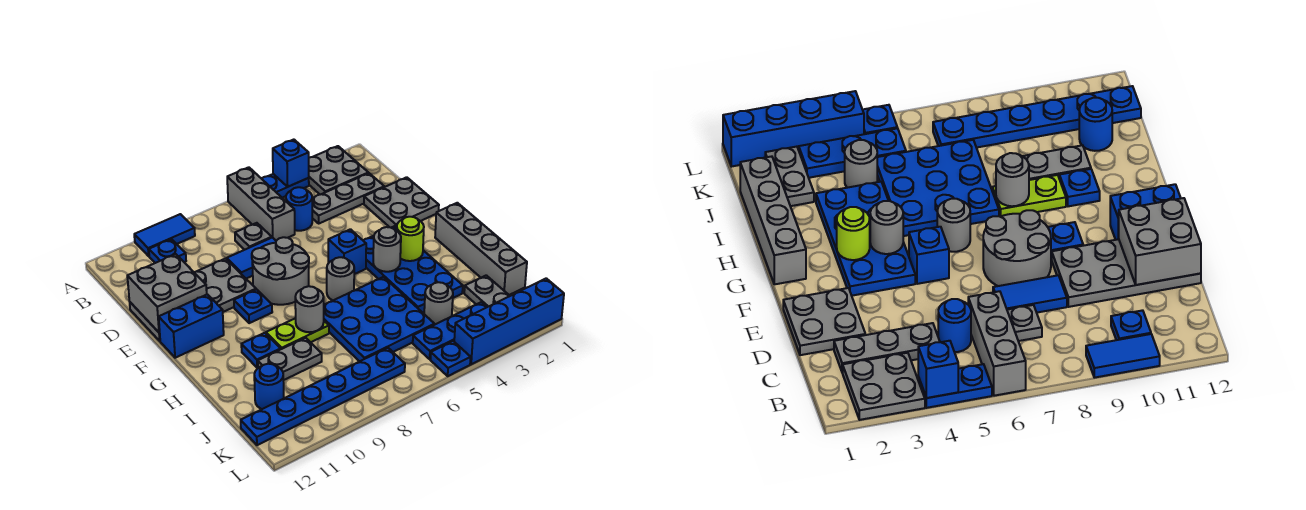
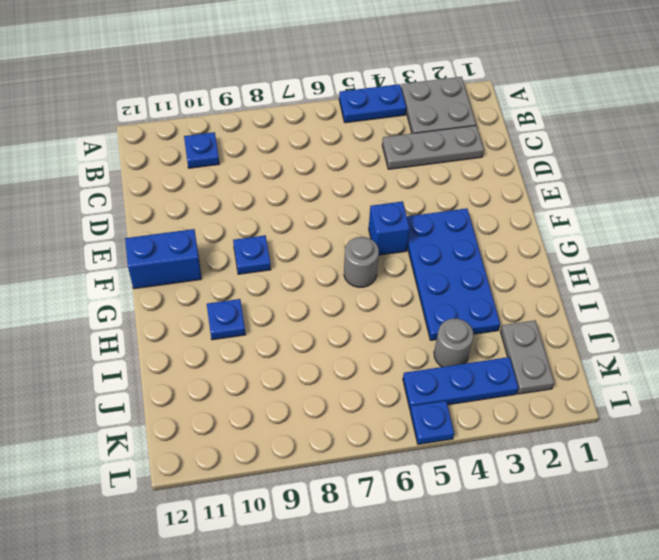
none -> grey brick A6:C6 level 1
none -> blue tile A9:A10 level 1
none -> blue round brick C5 level 1
none -> grey plate C7 level 1

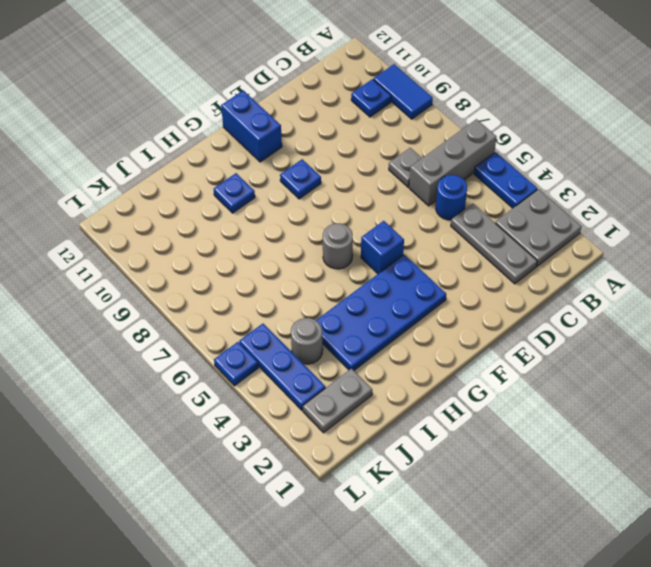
none -> grey plate D1:E2 level 1
none -> blue tile D7:D8 level 1
none -> grey plate D9:E12 level 1
none -> grey round brick E7:F8 level 1

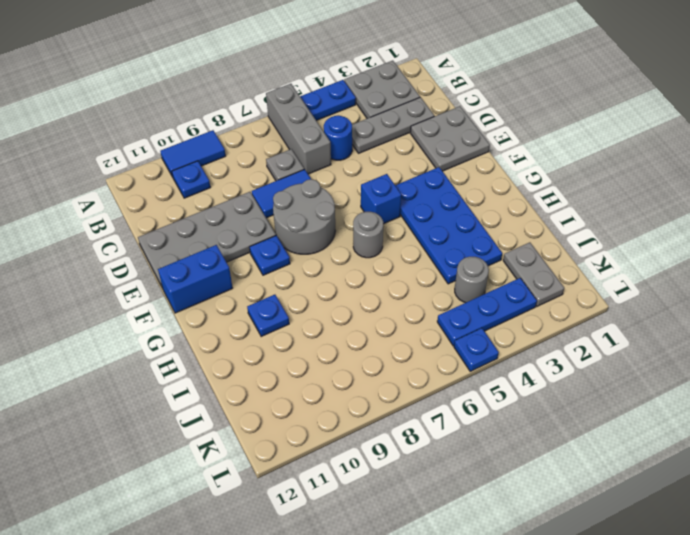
none -> grey brick G1:J1 level 1
none -> blue plate H5:J7 level 1
none -> lime plate H8:H9 level 1
none -> grey plate I9:I10 level 1

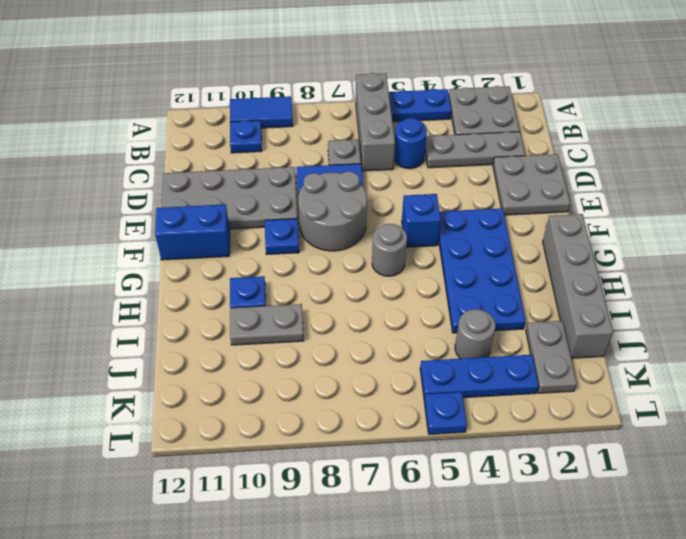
none -> blue plate H5:J7 level 1
none -> lime plate H8:H9 level 1
none -> blue round brick J11 level 1
none -> blue plate K7:K12 level 1

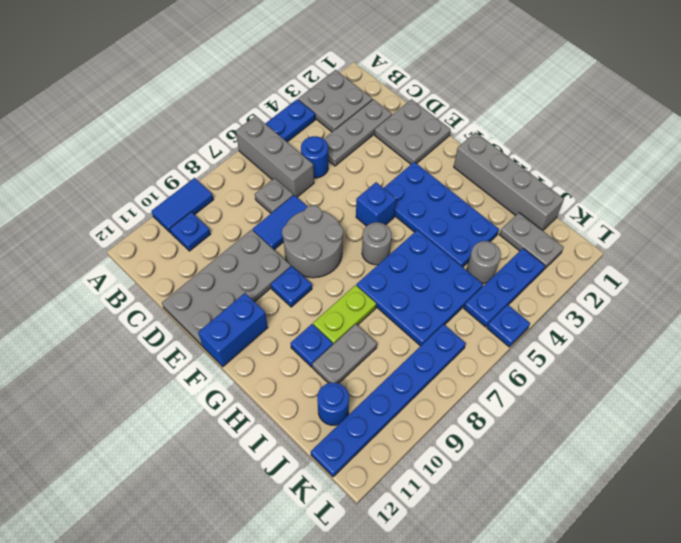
none -> blue brick L1:L4 level 1
none -> blue brick A4 level 2
none -> grey brick D11:E12 level 2
none -> lime round brick G3 level 2

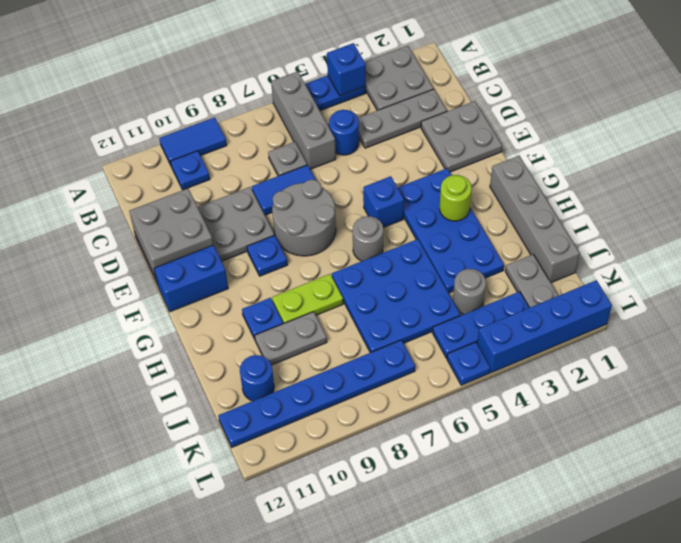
none -> grey round brick G4 level 2
none -> grey round brick H8 level 2

